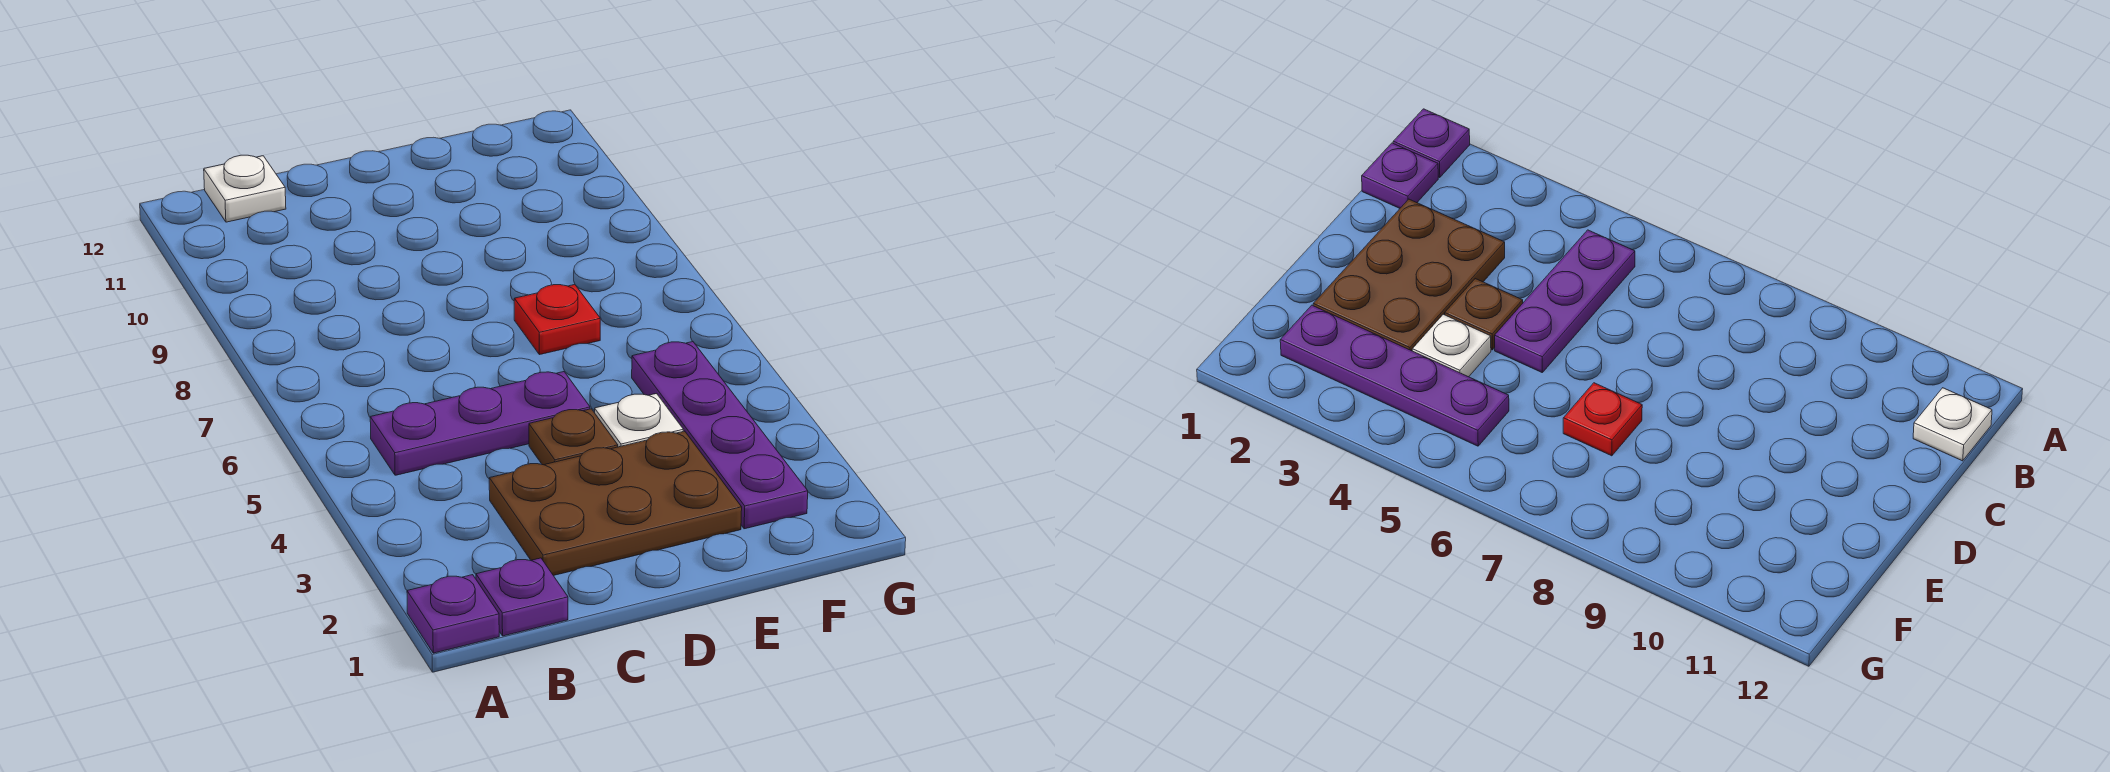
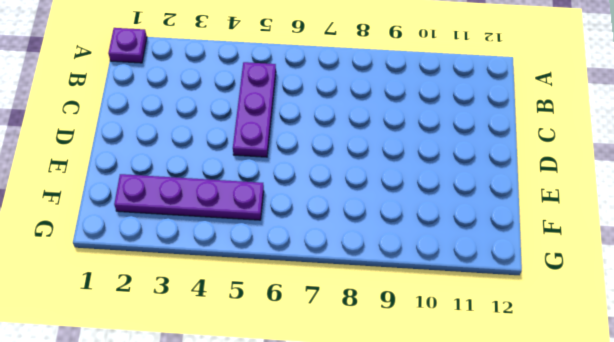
none -> purple plate B1 level 1
none -> white plate B12 level 1

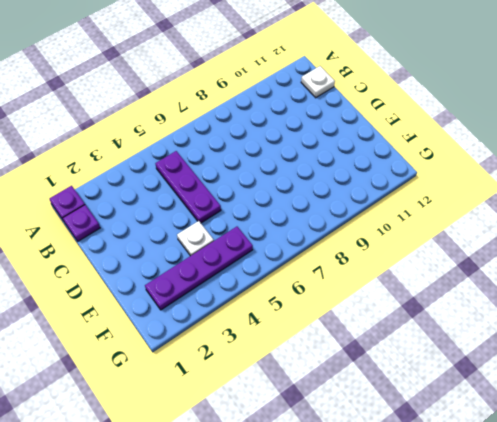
none -> brown plate C2:E3 level 1
none -> brown plate D4 level 1

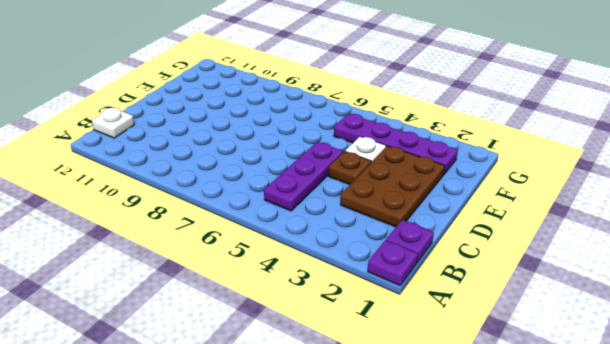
none -> red plate E7 level 1

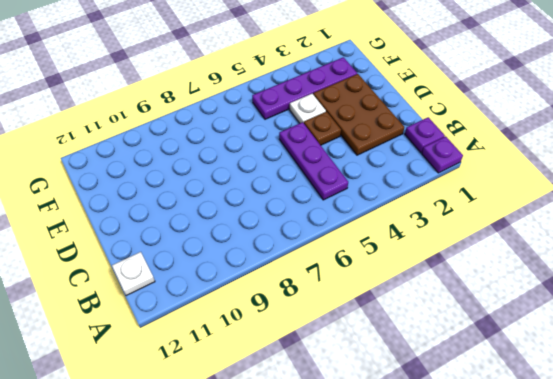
none -> red plate E7 level 1

